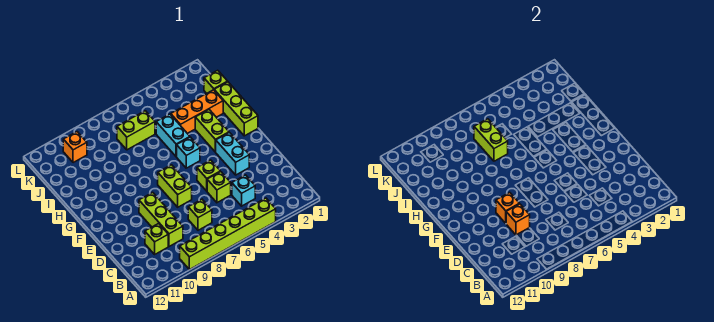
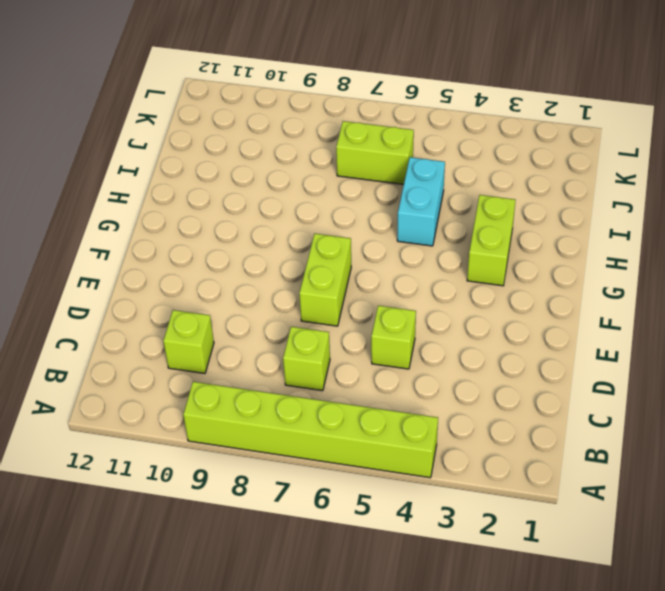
none -> cyan brick C4 level 1
none -> lime brick C9:E9 level 1
none -> cyan brick E3:F3 level 1

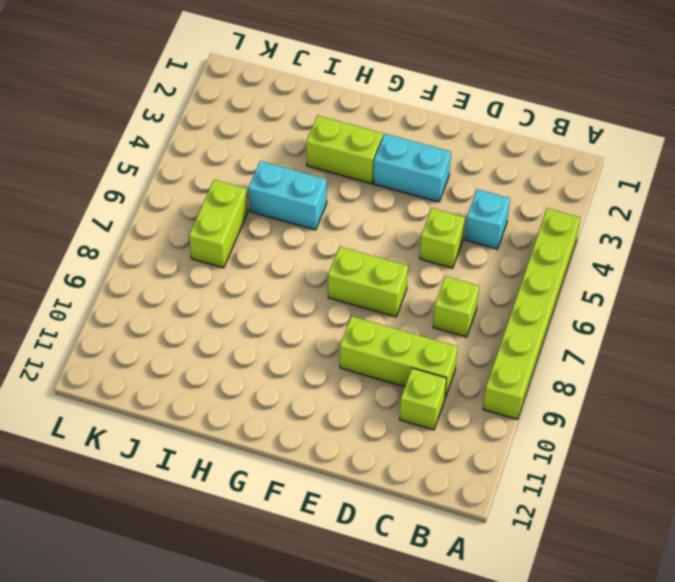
none -> lime brick E5 level 1
none -> lime brick G1:I1 level 1
none -> cyan brick G5 level 1

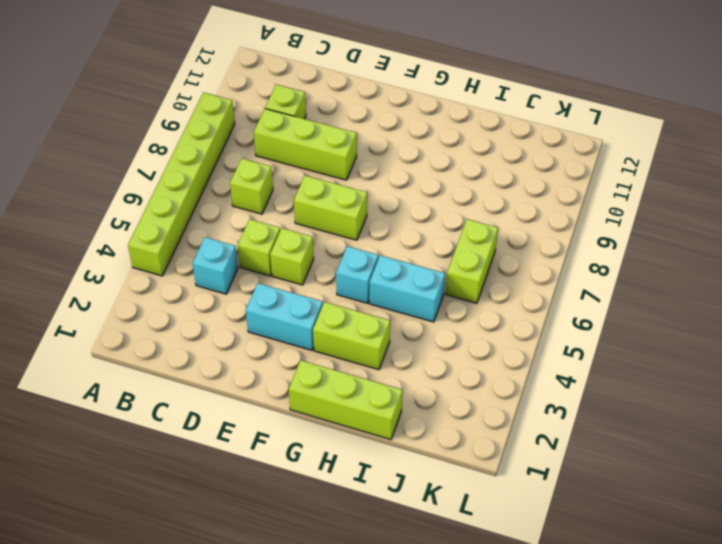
none -> orange brick I2:I4 level 1
none -> lime brick J1 level 1
none -> orange brick K10 level 1

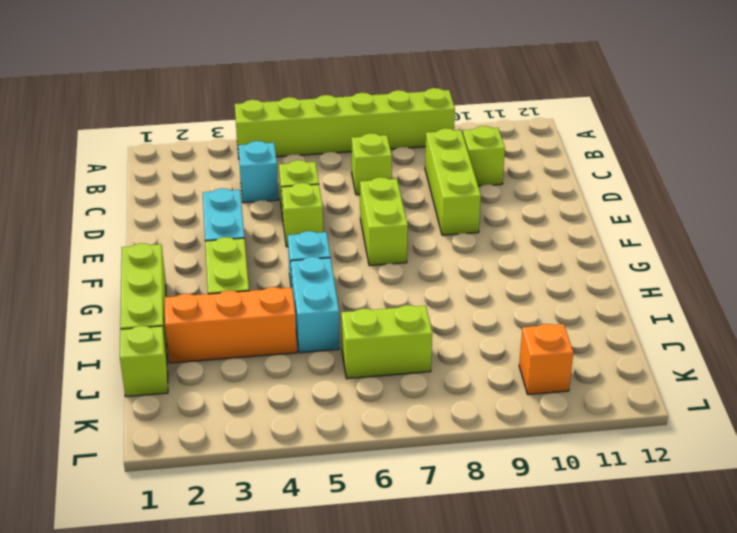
none -> orange brick D9 level 2
none -> orange brick E9 level 2
none -> lime brick I7:J7 level 2

